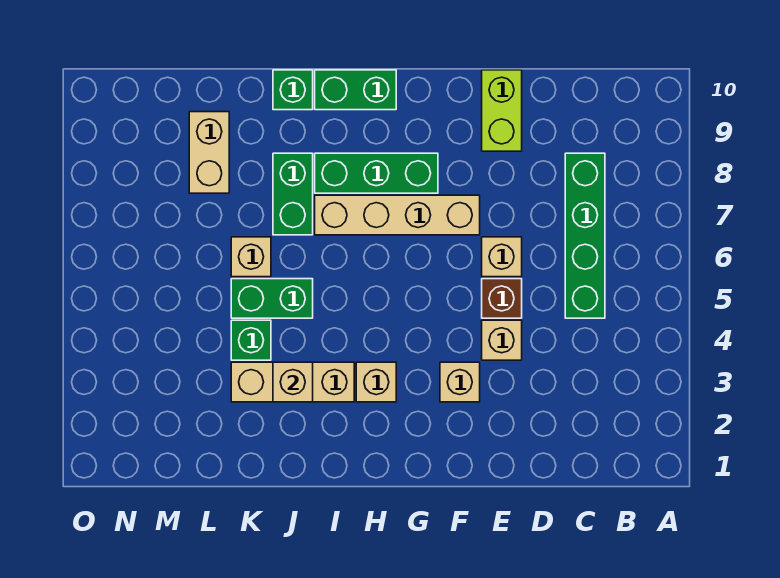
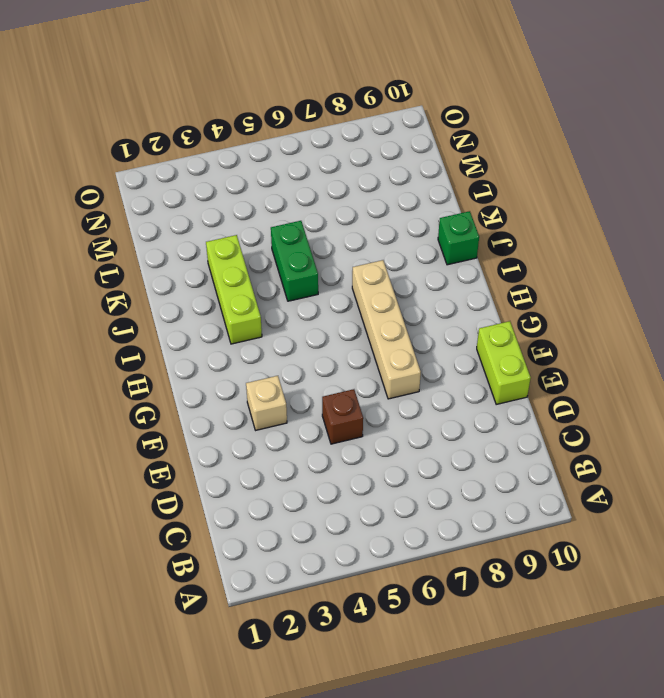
lime brick E10:F10 level 1 -> lime brick E9:E10 level 1
lime brick I3:K3 level 1 -> tan brick I3:K3 level 1
none -> green brick C5:C8 level 1
none -> tan brick E4 level 1
none -> tan brick E6 level 1

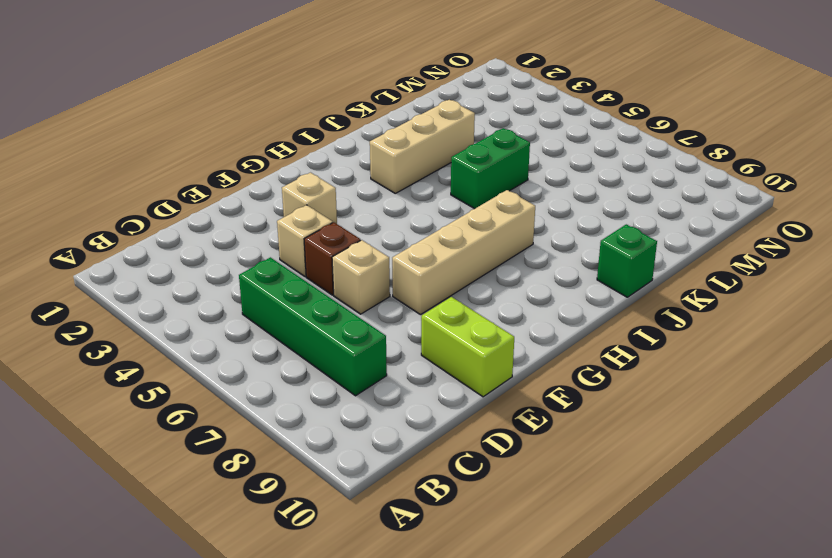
none -> green brick G8:I8 level 1
none -> tan brick H3 level 1
none -> green brick H10:I10 level 1

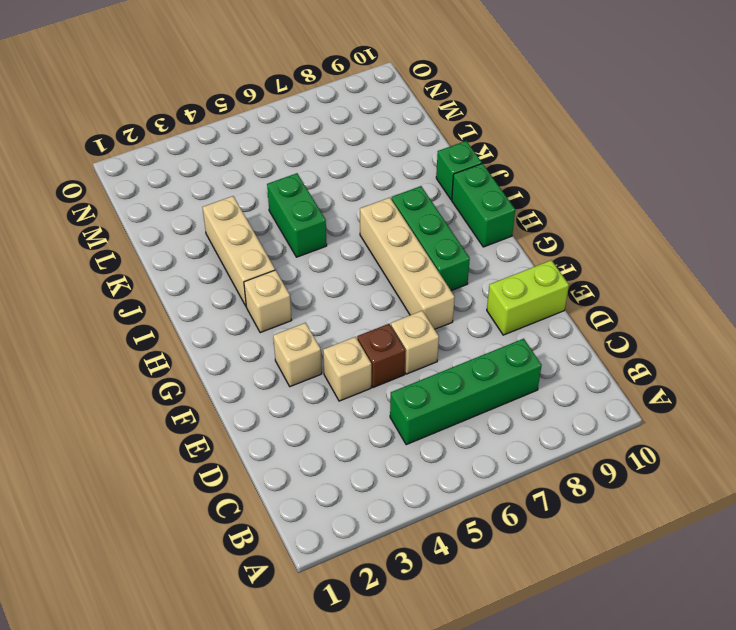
none -> green brick J7:J8 level 1
none -> green brick K4 level 1
none -> tan brick K6 level 1

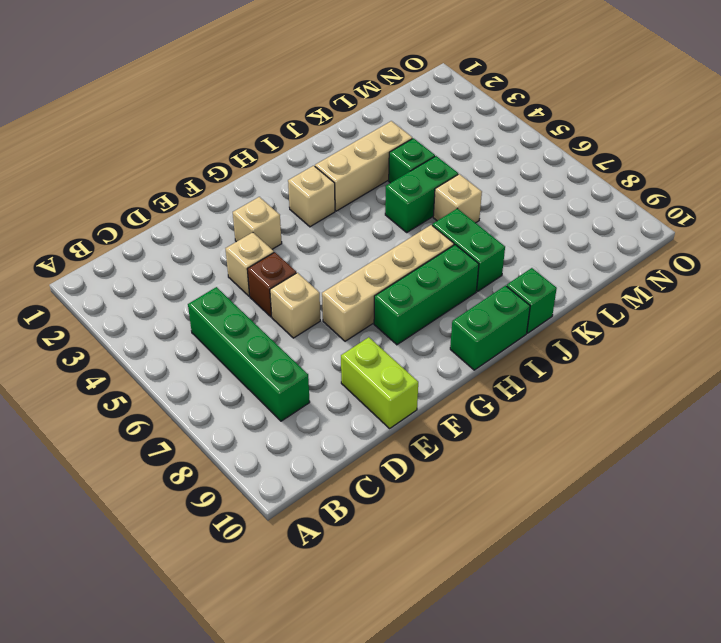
none -> tan brick L8:L9 level 1
none -> tan brick J3 level 2

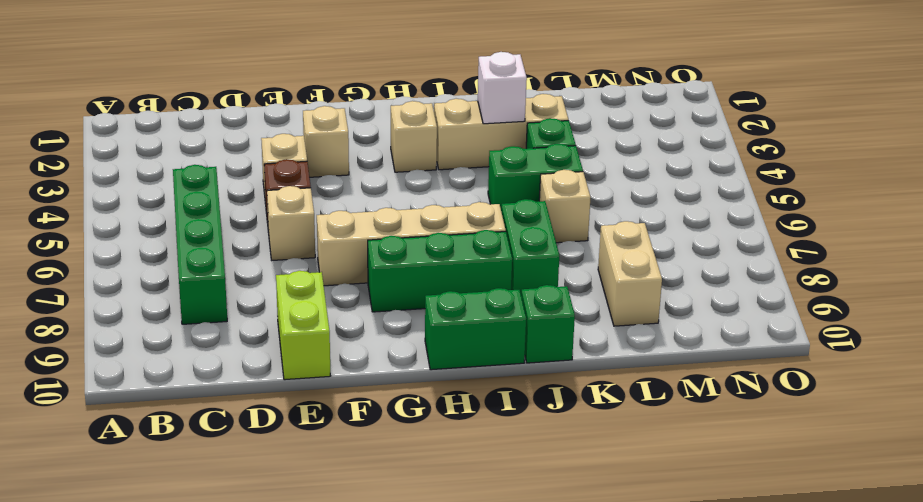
white brick J3 level 2 -> tan brick J3 level 2

